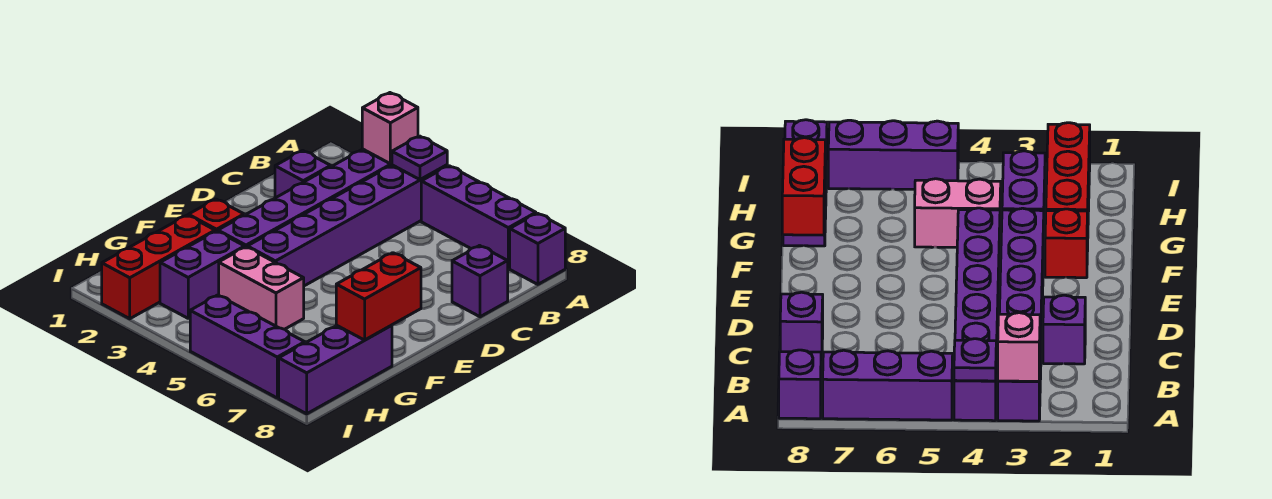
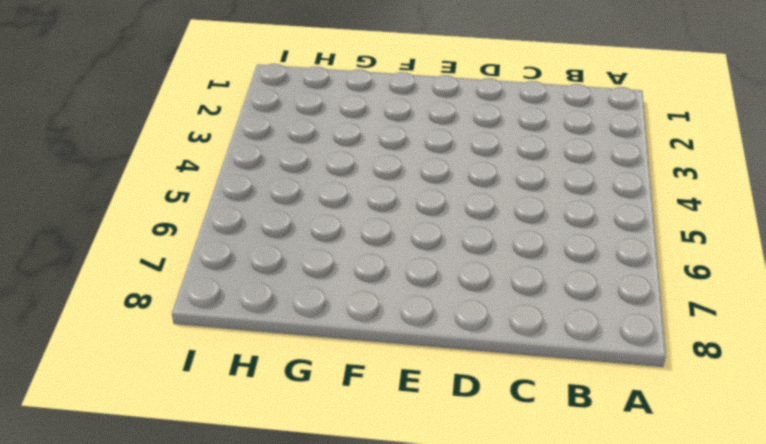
none -> purple brick A3:F3 level 1
none -> purple brick A4:F4 level 1
none -> purple brick A5:A7 level 1

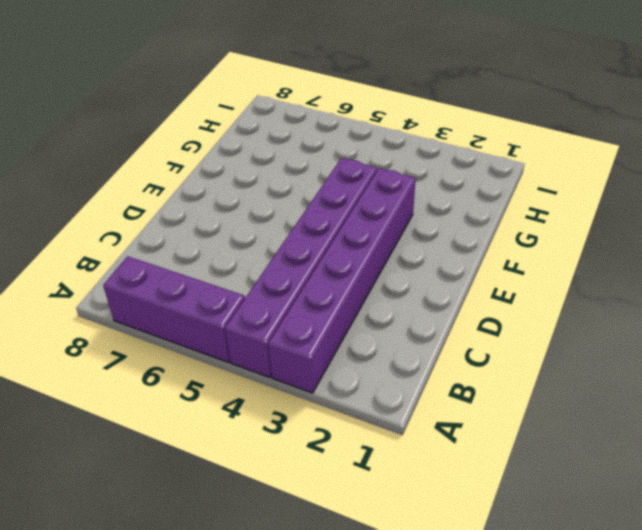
none -> purple brick A8 level 1
none -> purple brick C2 level 1
none -> purple brick C8 level 1

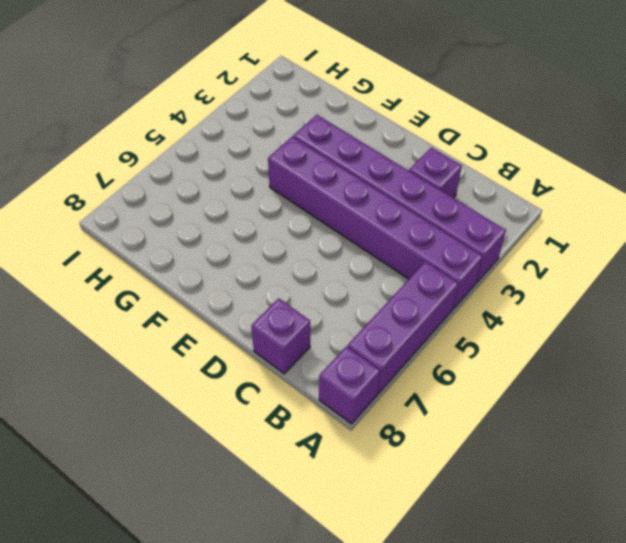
none -> red brick F2 level 1
none -> red brick G2:I2 level 1
none -> purple brick G3:H3 level 1

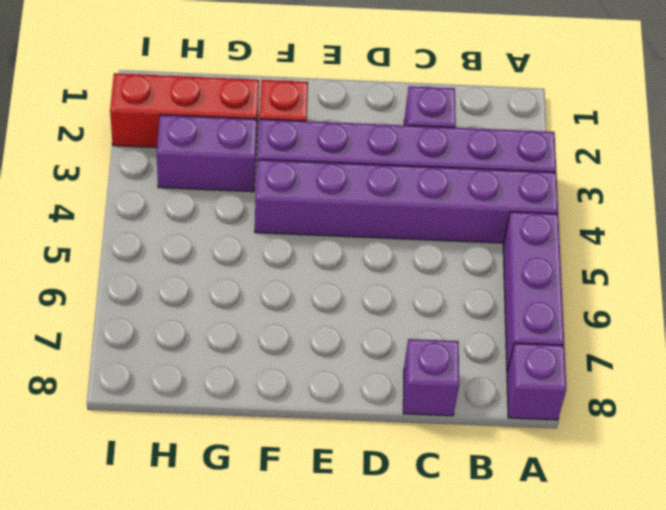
none -> pink brick G4:G5 level 1
none -> purple brick G8:I8 level 1
none -> purple brick I5:I7 level 1

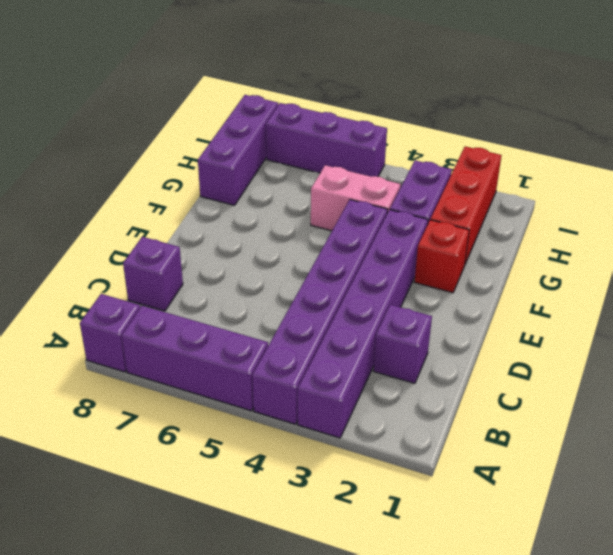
none -> pink brick A3 level 2
none -> purple plate A4 level 2
none -> red brick F8:G8 level 2

